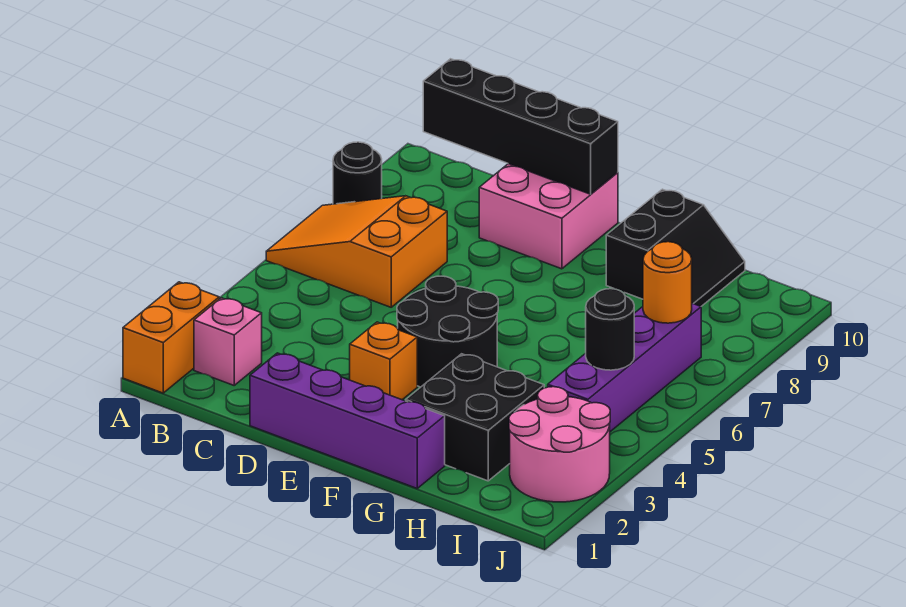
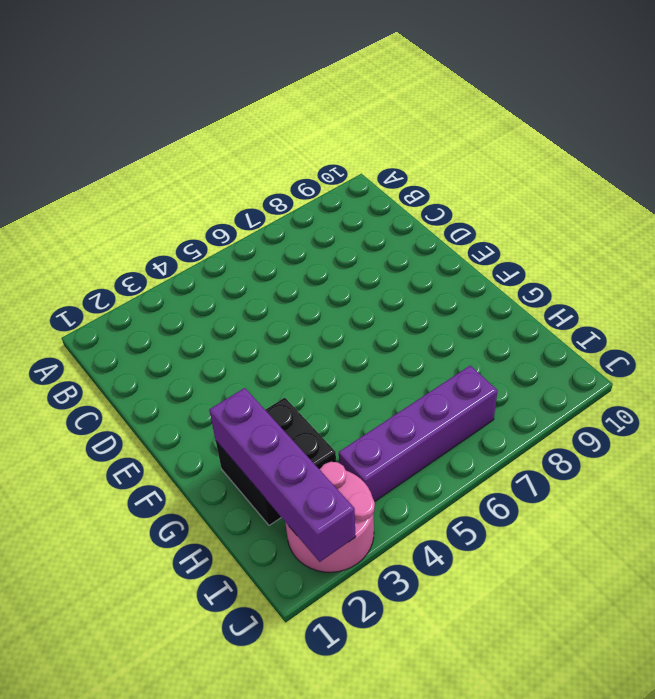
purple brick G2:J2 level 2 -> purple brick D1:G1 level 1
none -> orange brick A1:A2 level 1
none -> orange slope A6:C7 level 1 top C
none -> black round brick A8 level 1

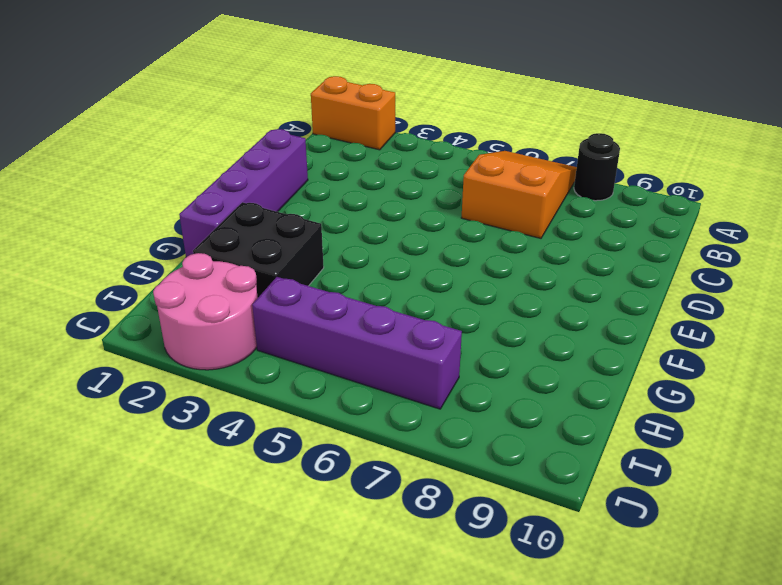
none -> pink brick B2 level 1
none -> pink brick D9:E10 level 1
none -> orange brick E3 level 1

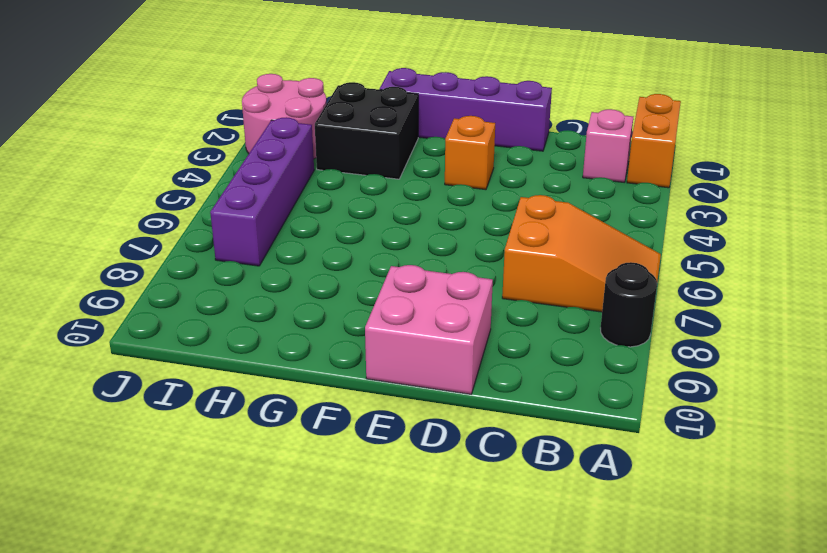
none -> black round brick E4:F5 level 1
none -> black slope G9:H10 level 1 top G
none -> black brick B10:E10 level 2

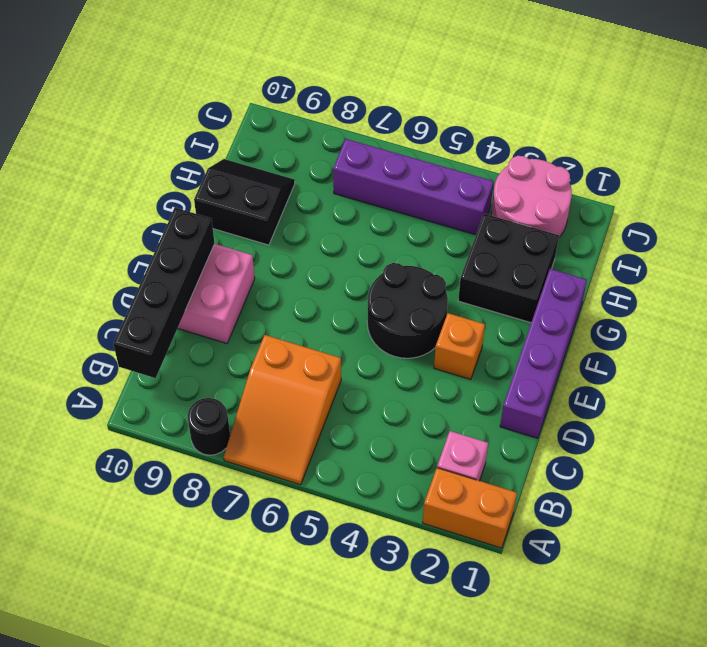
none -> black round brick I5 level 2
none -> orange round brick I7 level 2

